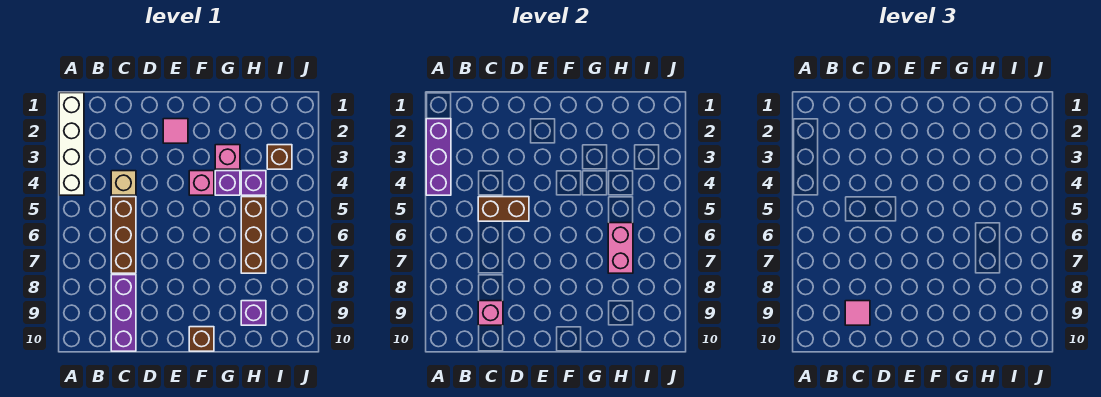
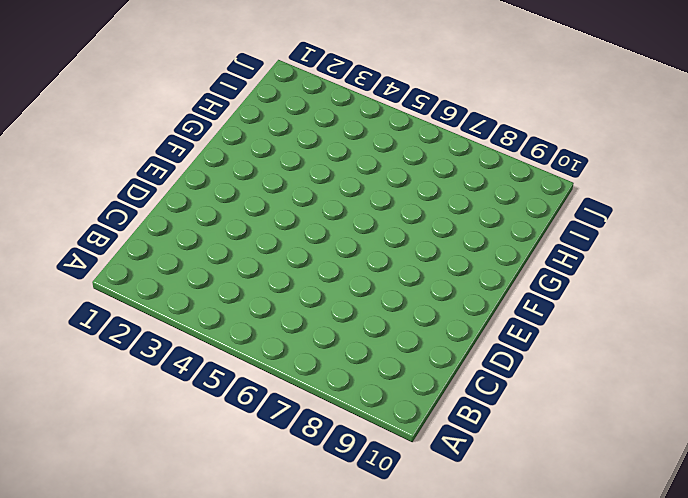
none -> white brick A1:A4 level 1
none -> tan brick C4 level 1
none -> brown brick C5:C7 level 1

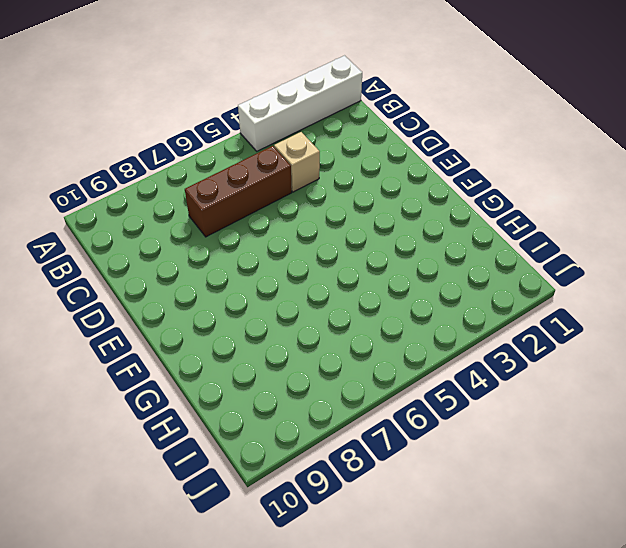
none -> purple brick C8:C10 level 1
none -> pink tile E2 level 1
none -> pink brick F4 level 1

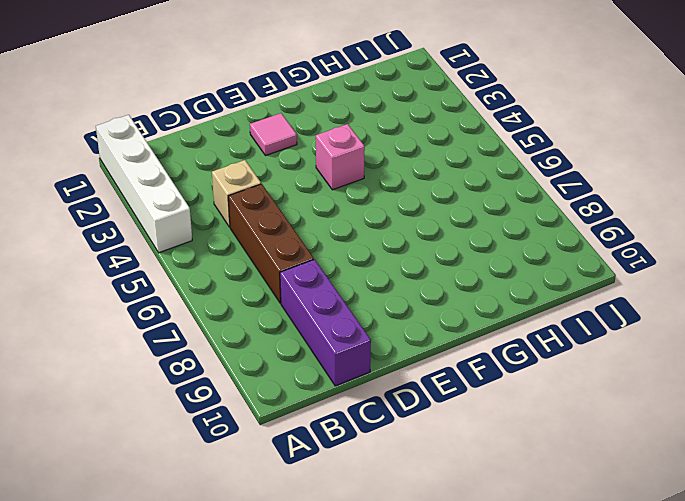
none -> brown brick F10 level 1
none -> pink brick G3 level 1
none -> purple brick G4 level 1

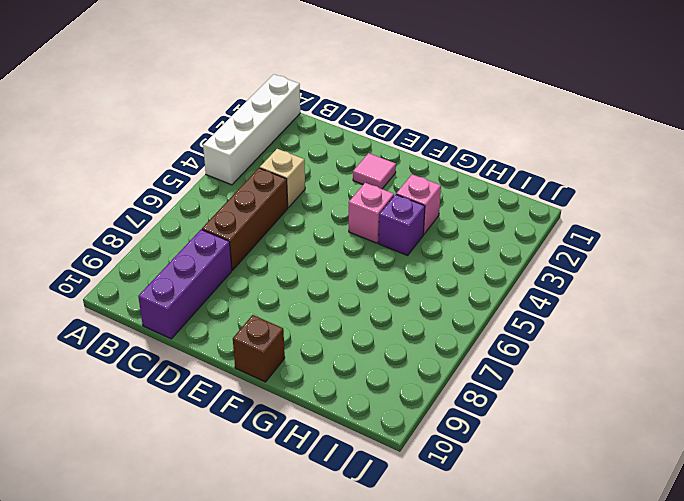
none -> purple brick H4 level 1
none -> brown brick H5:H7 level 1
none -> purple brick H9 level 1

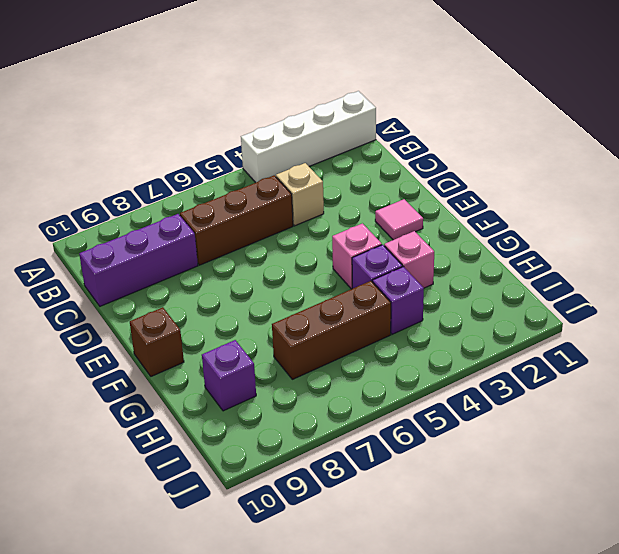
none -> brown brick I3 level 1
none -> purple brick A2:A4 level 2
none -> brown brick C5:D5 level 2

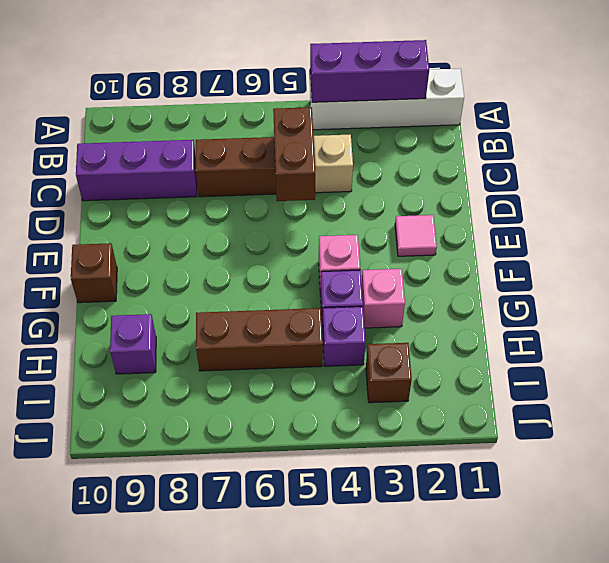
none -> pink brick C9 level 2
none -> pink brick H6:H7 level 2
none -> pink tile C9 level 3

